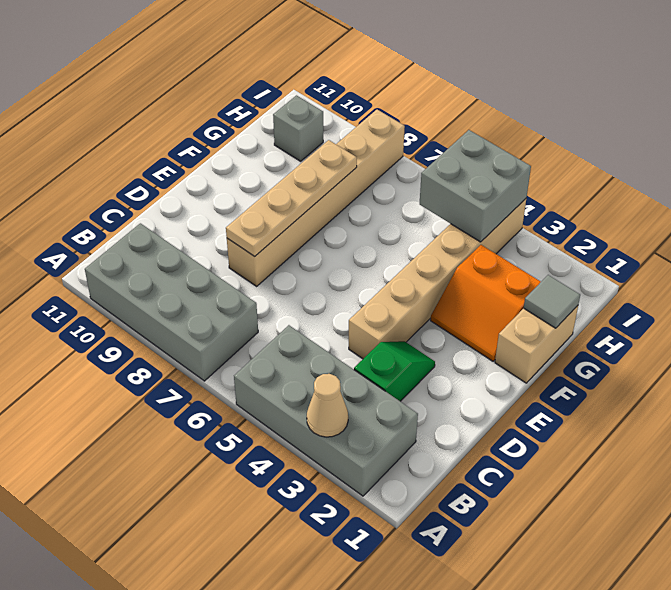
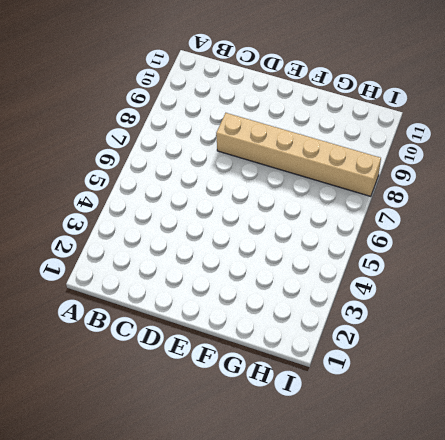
none -> grey brick A2:B5 level 1
none -> grey brick A7:B10 level 1
none -> green slope C3:D3 level 1 top C

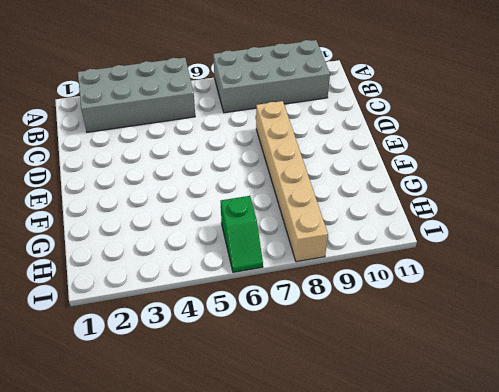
green slope H6:I6 level 1 top H -> green slope C3:D3 level 1 top C
none -> tan brick D4:I4 level 1
none -> tan brick F1:G1 level 1
none -> orange slope F2:G3 level 1 top G

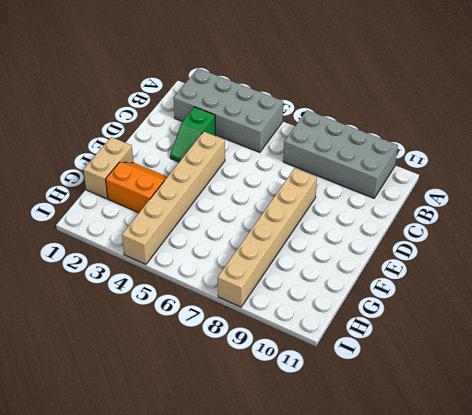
none -> grey brick H10 level 1
none -> tan cone A3 level 2
none -> tan plate D8:G8 level 2

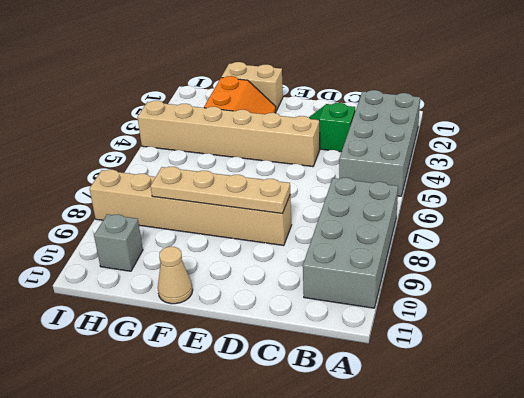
tan cone F11 level 1 -> tan cone A3 level 2
none -> grey tile G1 level 2
none -> grey brick H4:I5 level 2

